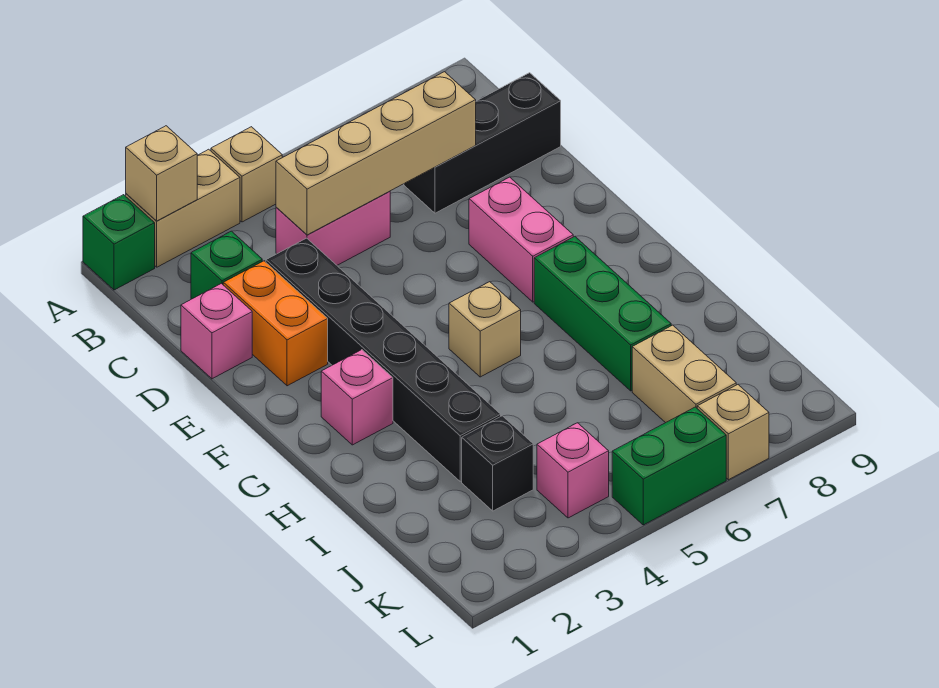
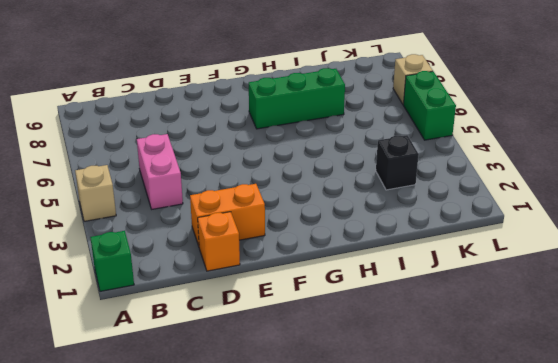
orange brick D1 level 1 -> pink brick D1 level 1
none -> tan brick A2:A3 level 1
none -> green brick C2 level 1
none -> black brick C7:C9 level 1

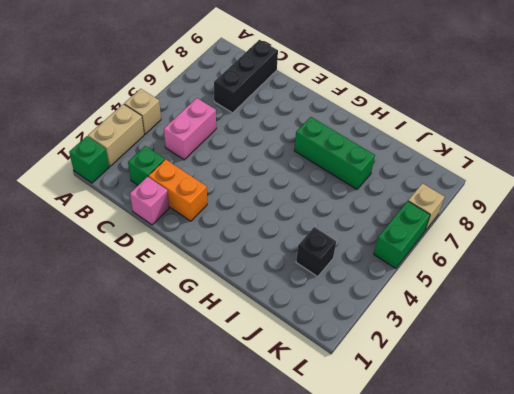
none -> black brick D3:I3 level 1
none -> pink brick E7:F7 level 1
none -> pink brick G2 level 1

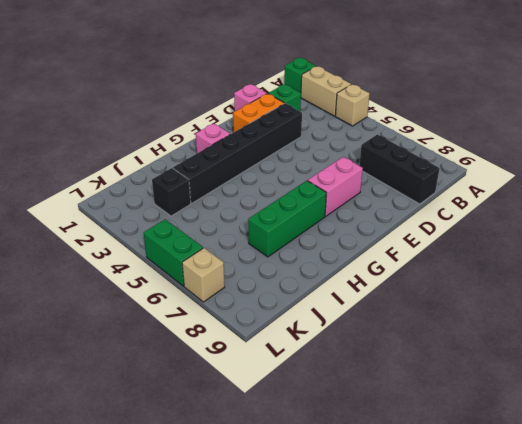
none -> pink brick C4:C5 level 1
none -> tan brick G5 level 1
none -> tan brick J7:K7 level 1

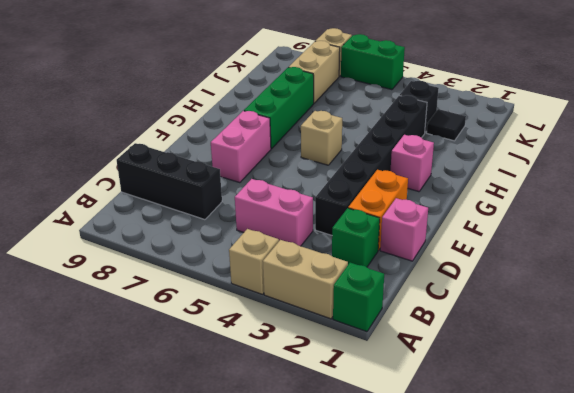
black tile J2 level 1 -> none
none -> pink brick K4 level 1
none -> tan brick A2 level 2
none -> tan brick C4:C7 level 2

